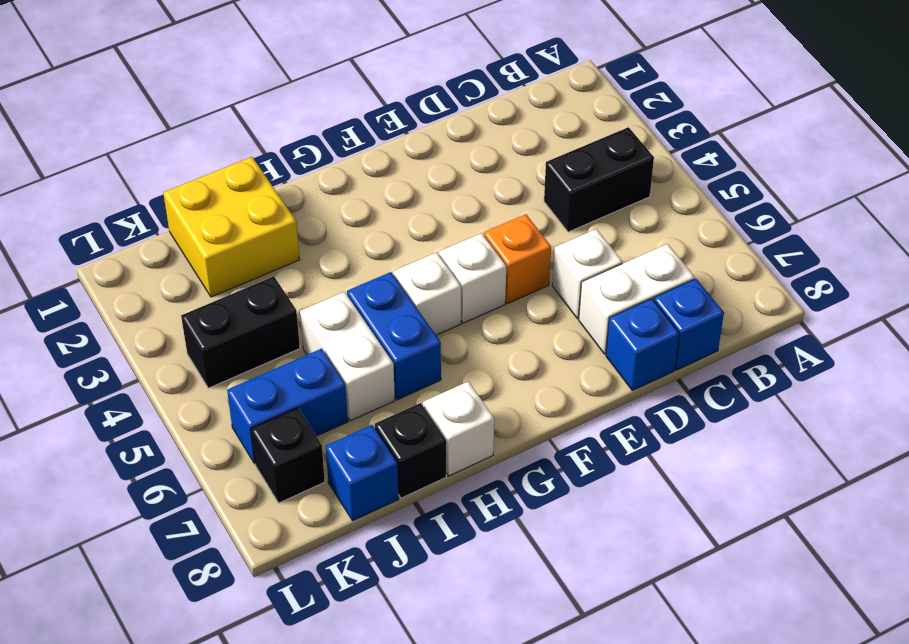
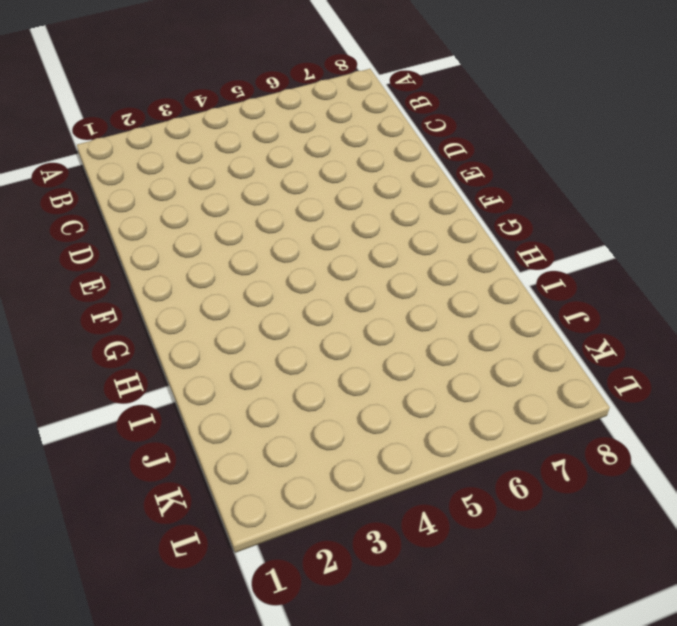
none -> black brick B4:C4 level 1
none -> white brick C7:D7 level 1
none -> blue brick C8 level 1

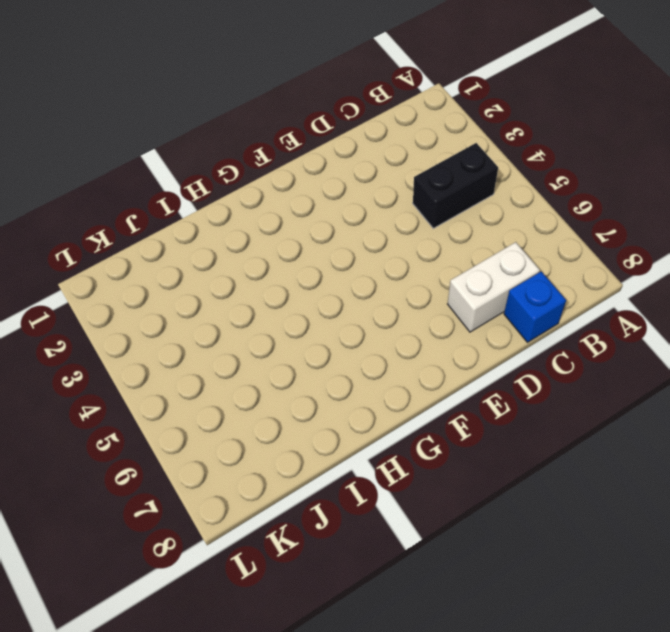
none -> white brick D6 level 1
none -> blue brick D8 level 1
none -> orange brick E5 level 1

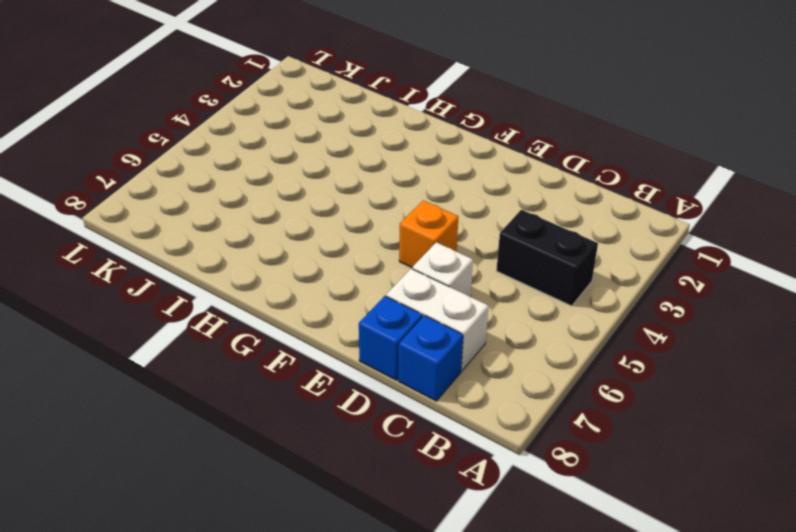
none -> white brick F5 level 1
none -> white brick G5 level 1
none -> blue brick H5:H6 level 1

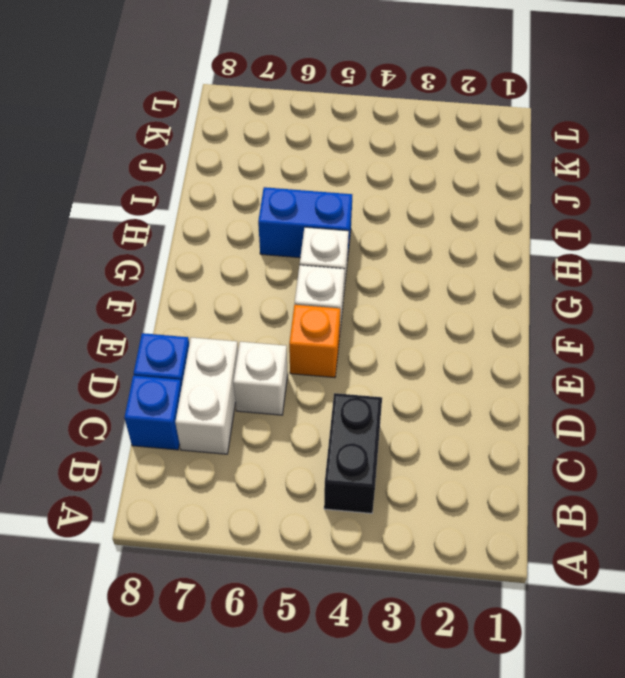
none -> white brick H8 level 1
none -> yellow brick I1:J2 level 1
none -> white brick I5:I6 level 1

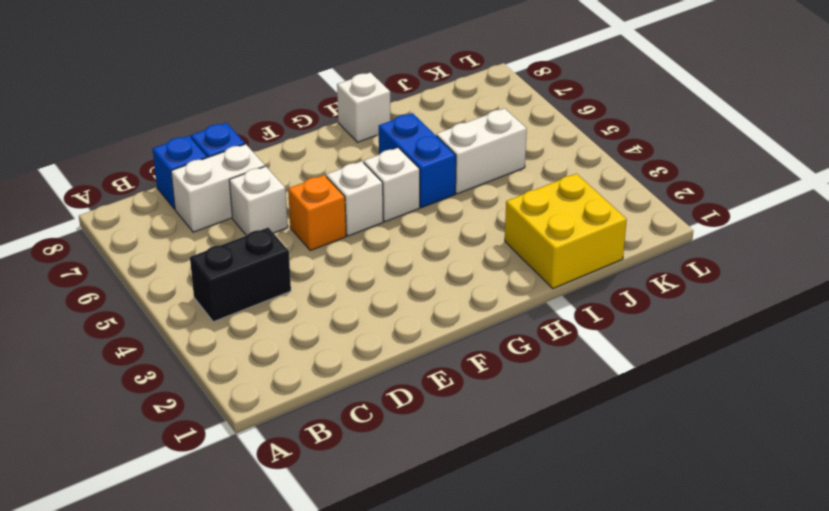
white brick I5:J5 level 1 -> white brick I5:I6 level 1
none -> black brick I8 level 1
none -> black brick J4:K4 level 1
none -> blue brick J6:K6 level 1

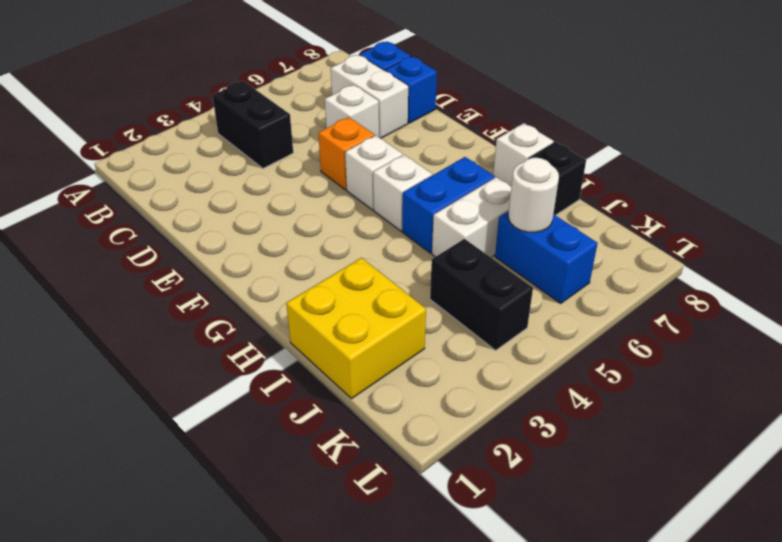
white round brick J6 level 2 -> none
none -> blue brick J8 level 1
none -> black brick K7 level 1

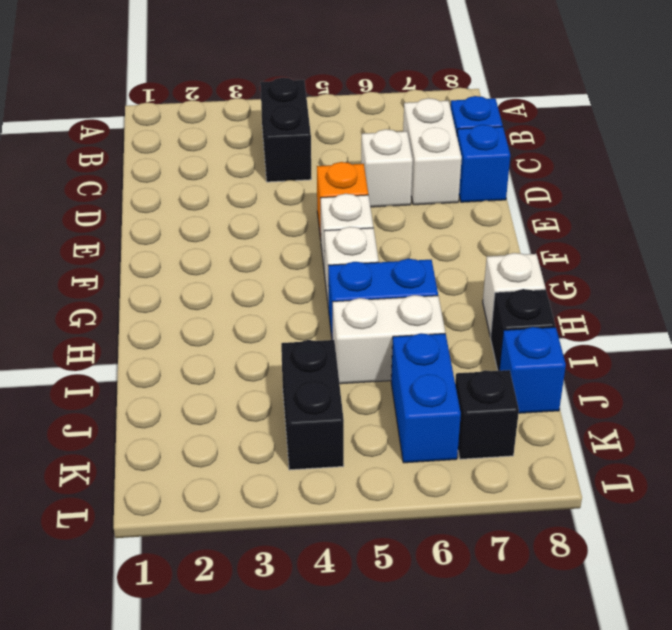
none -> yellow brick I1:J2 level 1

